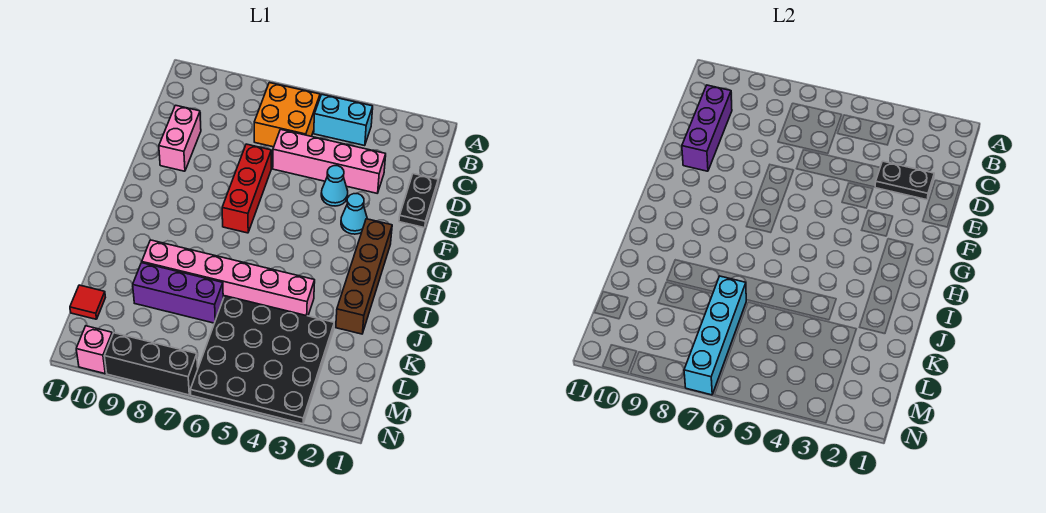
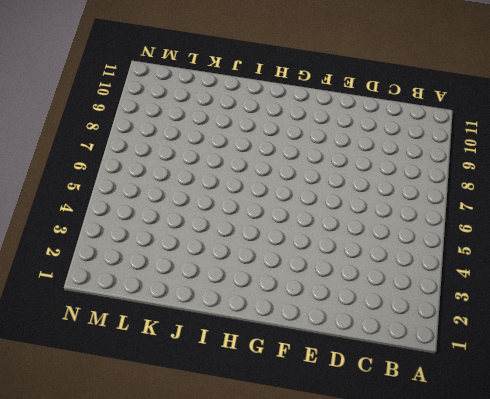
none -> cyan brick B4:B5 level 1
none -> orange brick B6:C7 level 1
none -> black plate D1:E1 level 1

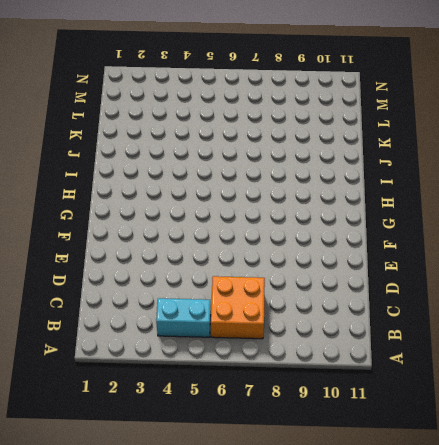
none -> black plate D1:E1 level 1
none -> pink brick D3:D6 level 1
none -> pink brick D10:E10 level 1

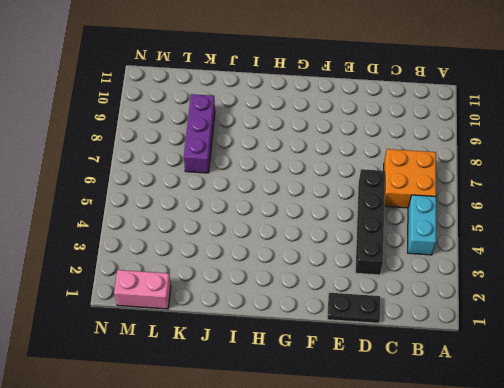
black brick D3:D6 level 1 -> pink brick D3:D6 level 1
pink brick L1:M1 level 1 -> pink brick D10:E10 level 1
none -> cyan cone E4 level 1
none -> red brick E7:G7 level 1
none -> cyan cone F3 level 1

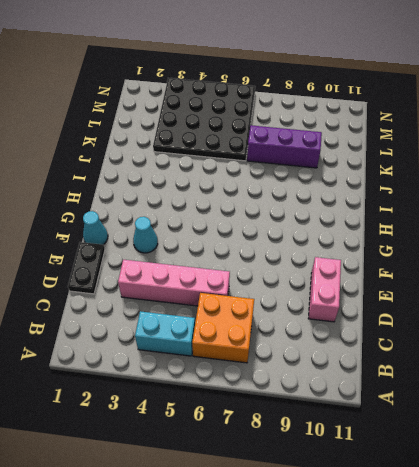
cyan cone F1 level 1 -> cyan cone E4 level 1
none -> red brick E7:G7 level 1
none -> brown brick G2:J2 level 1
none -> pink brick J4:J9 level 1

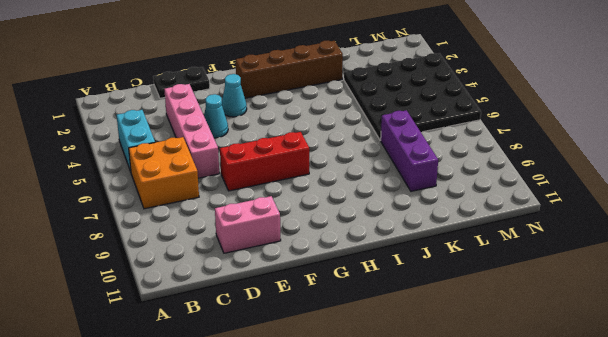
none -> pink brick J4:J9 level 1
none -> red tile L11 level 1
none -> black brick N7:N9 level 1

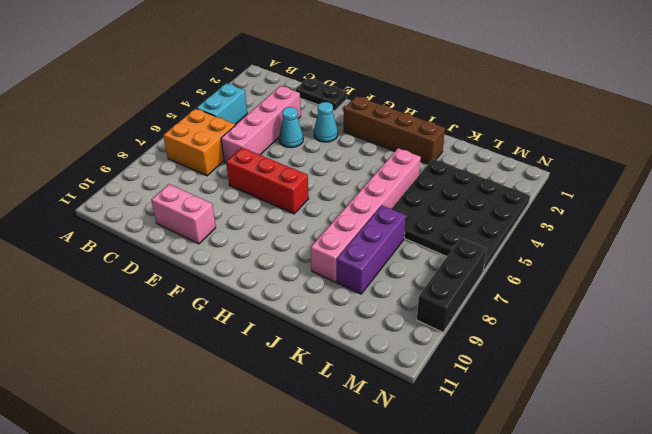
none -> red tile L11 level 1
none -> pink brick N10 level 1
none -> purple brick C10:E10 level 2

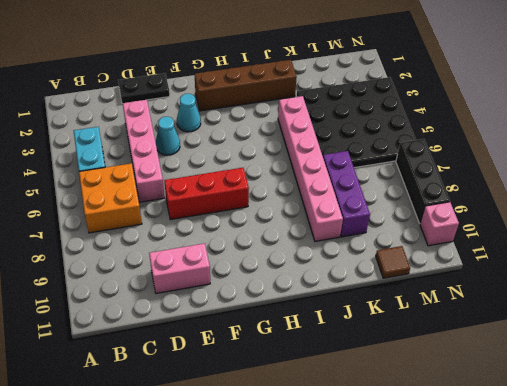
brown tile L11 level 1 -> red tile L11 level 1
none -> purple brick C10:E10 level 2
none -> black plate D2:D3 level 2
none -> cyan brick K7:N7 level 2

